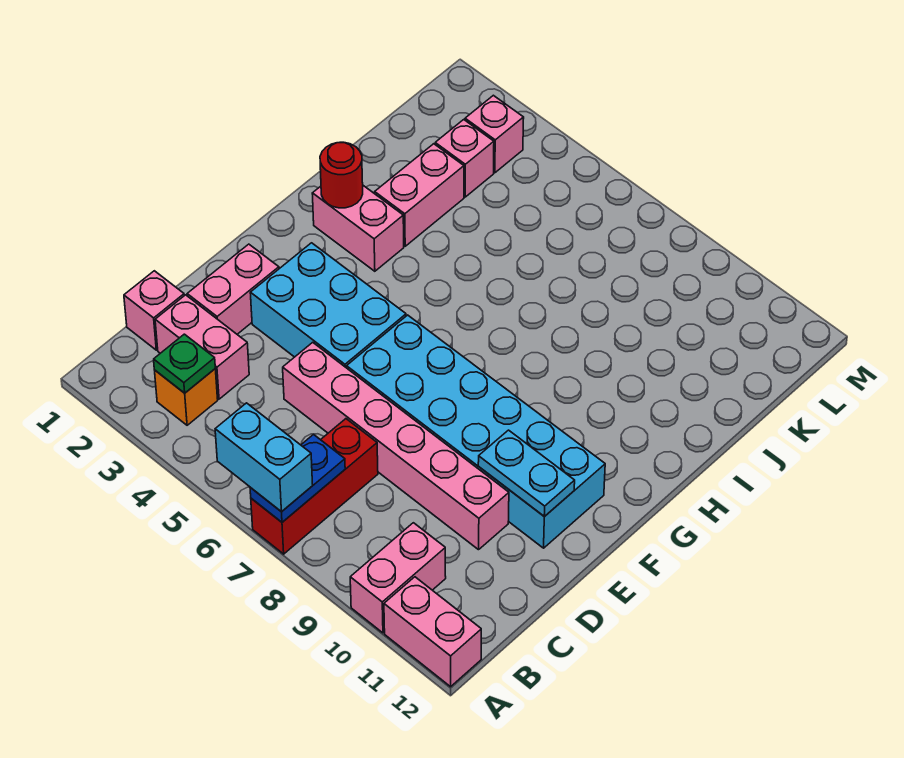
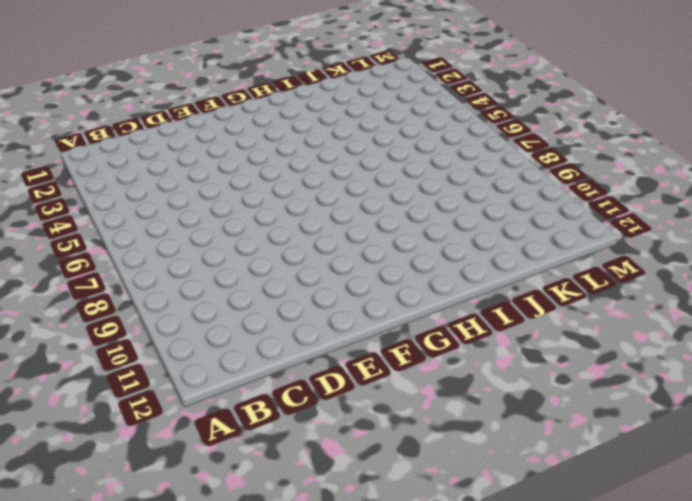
none -> red brick A7:C7 level 1
none -> pink brick A10:B10 level 1
none -> pink brick A11:A12 level 1

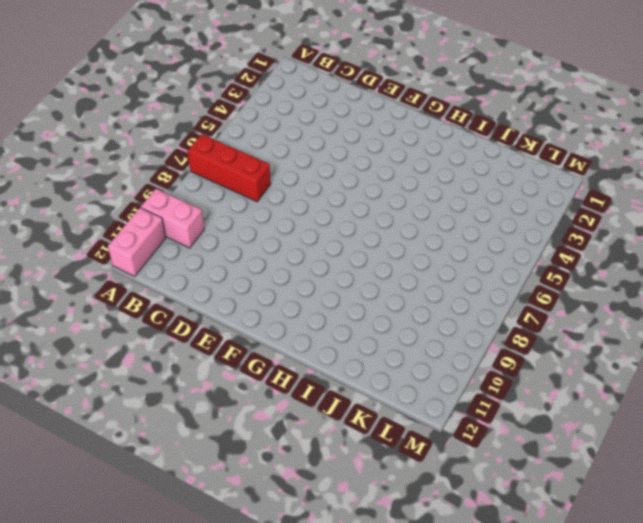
none -> orange brick B3 level 1
none -> pink brick C1 level 1
none -> pink brick C2:C3 level 1

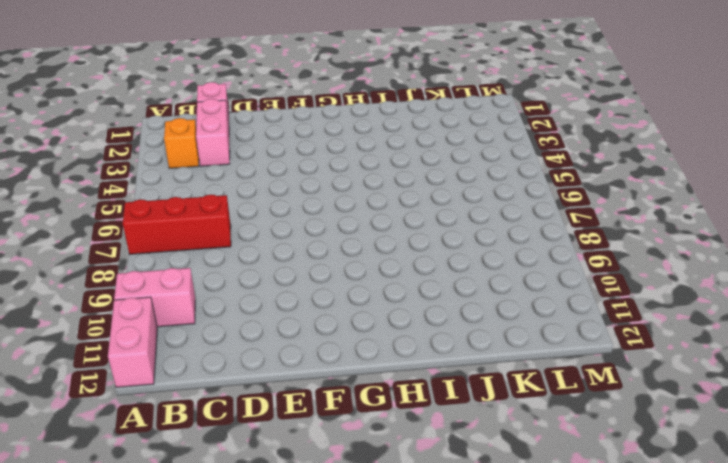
none -> pink brick D2:E2 level 1
none -> pink brick D5:D10 level 1
none -> cyan brick E3:F5 level 1

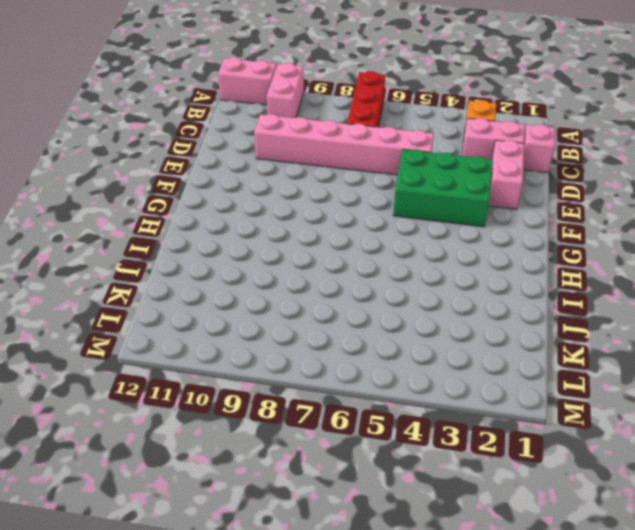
green brick E3:F5 level 1 -> cyan brick E3:F5 level 1
none -> cyan brick E6:F11 level 1
none -> pink brick H2:H3 level 1
none -> pink brick I3:J3 level 1

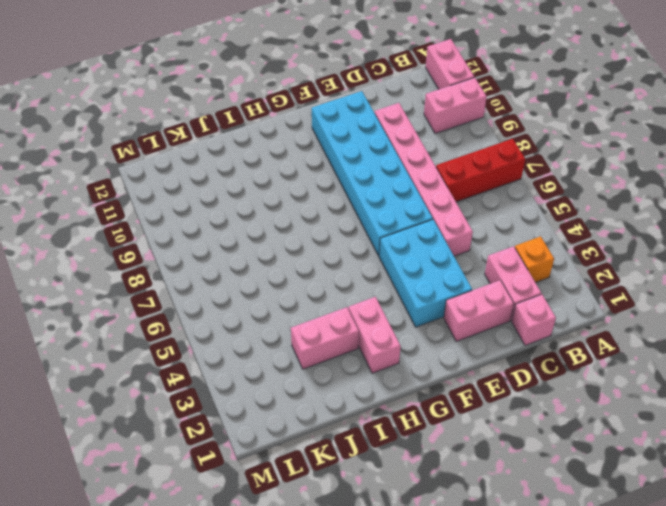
none -> pink brick K3 level 1
none -> pink brick L3 level 1
none -> blue plate A7:B7 level 2

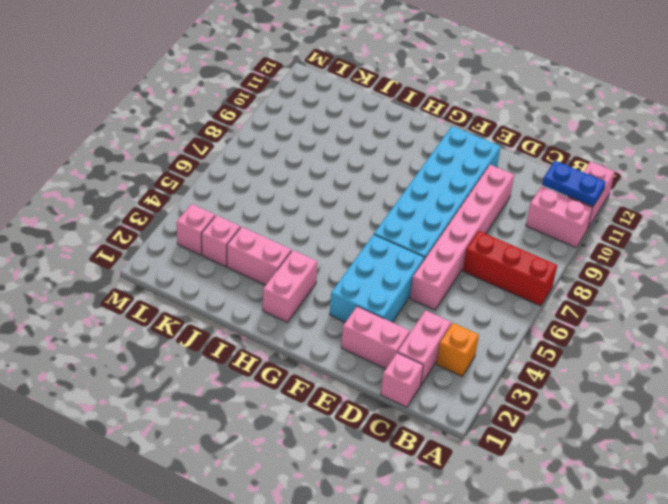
blue plate A11:B11 level 2 -> blue plate A7:B7 level 2
none -> green plate B3 level 2
none -> cyan plate E10:E11 level 2
none -> red round brick H2 level 2

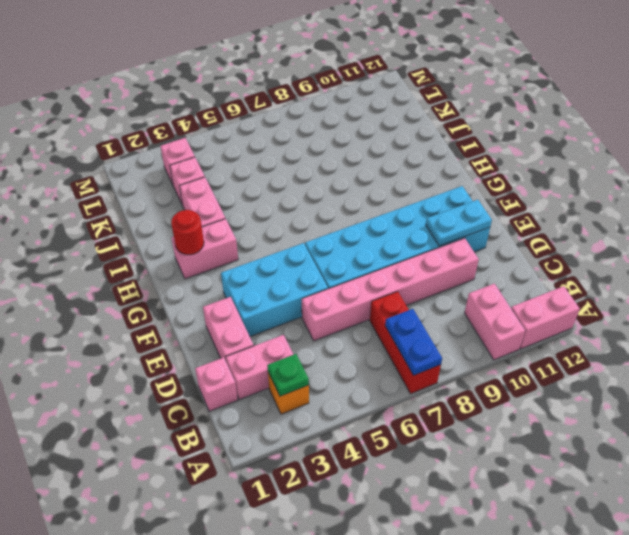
none -> cyan brick A6:A7 level 3

